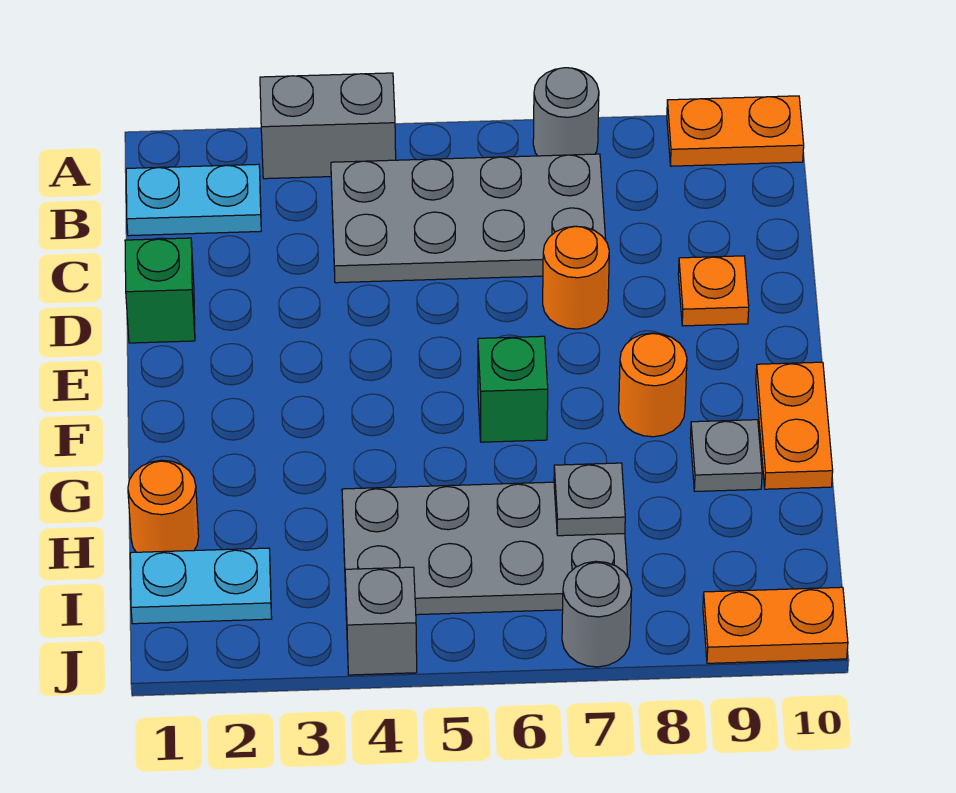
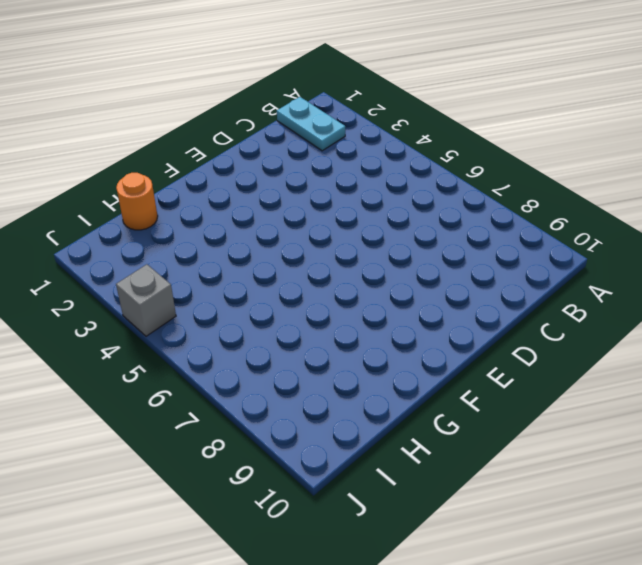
none -> grey brick A3:A4 level 1
none -> grey round brick A7 level 1
none -> orange plate A9:A10 level 1

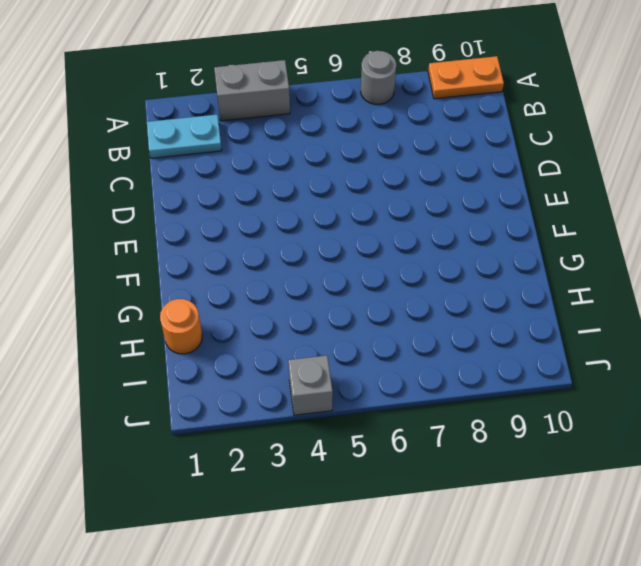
none -> grey plate B4:C7 level 1
none -> green brick D1 level 1
none -> orange round brick D7 level 1

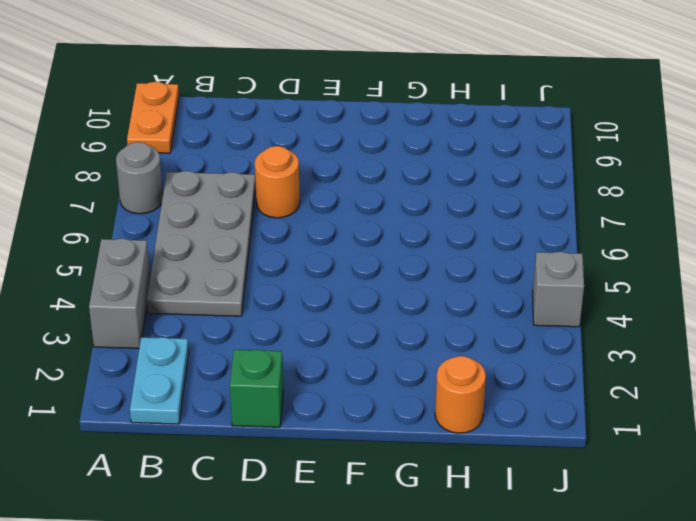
none -> orange plate D9 level 1
none -> green brick F6 level 1
none -> orange round brick F8 level 1

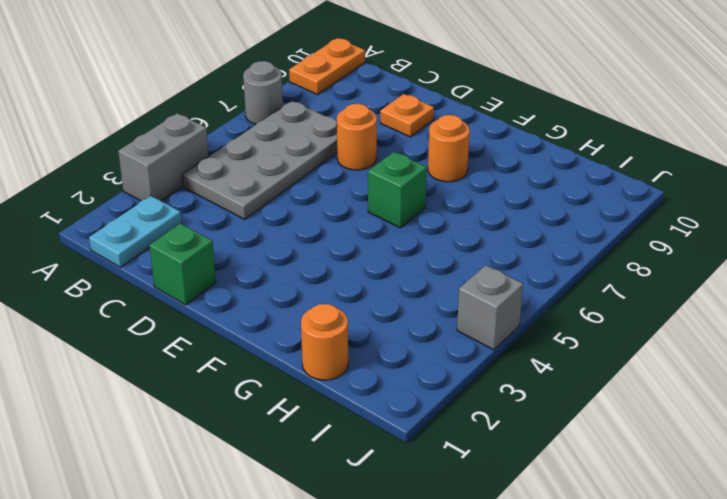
none -> orange plate F10:G10 level 1
none -> grey plate G9 level 1
none -> grey plate H4:I7 level 1

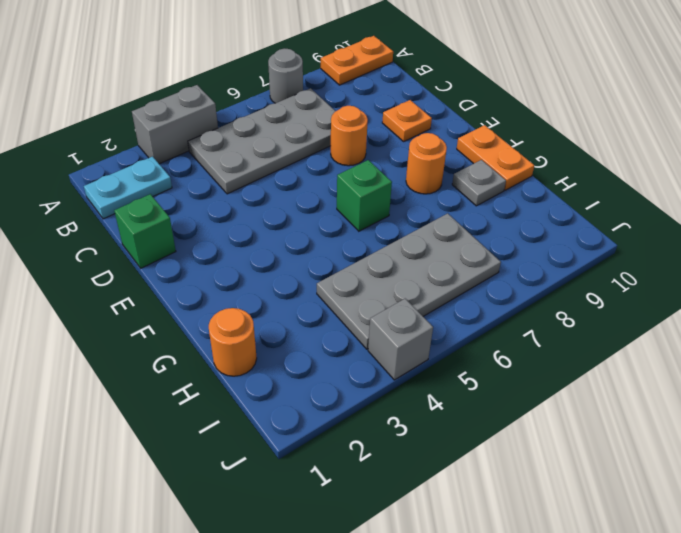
none -> cyan plate I1:I2 level 1
none -> grey round brick J7 level 1
none -> orange plate J9:J10 level 1

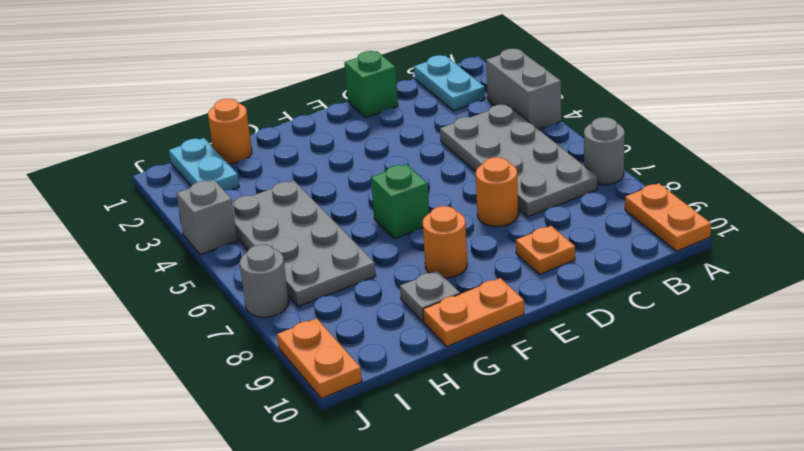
none -> grey plate H7 level 2

